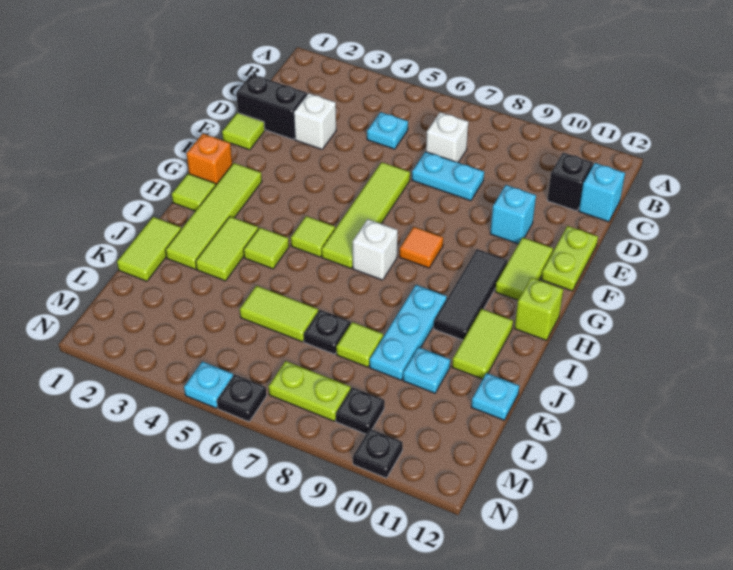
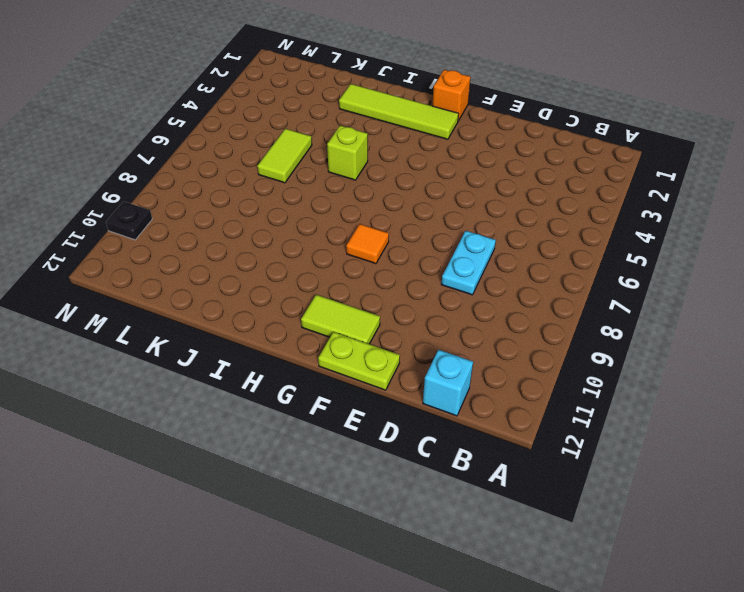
lime brick I5 level 1 -> lime brick H12 level 1
none -> cyan plate C5 level 1
none -> white brick C7 level 1
none -> black brick C11 level 1
none -> black brick D1:D2 level 1

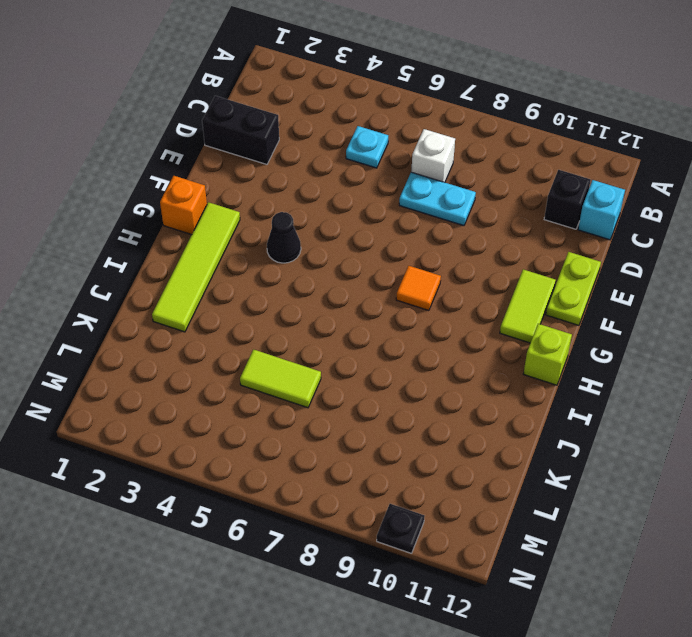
black cone G4 level 1 -> none
none -> white brick D3 level 1
none -> lime tile E1 level 1
none -> lime tile E6:H6 level 1
none -> cyan brick E10 level 1

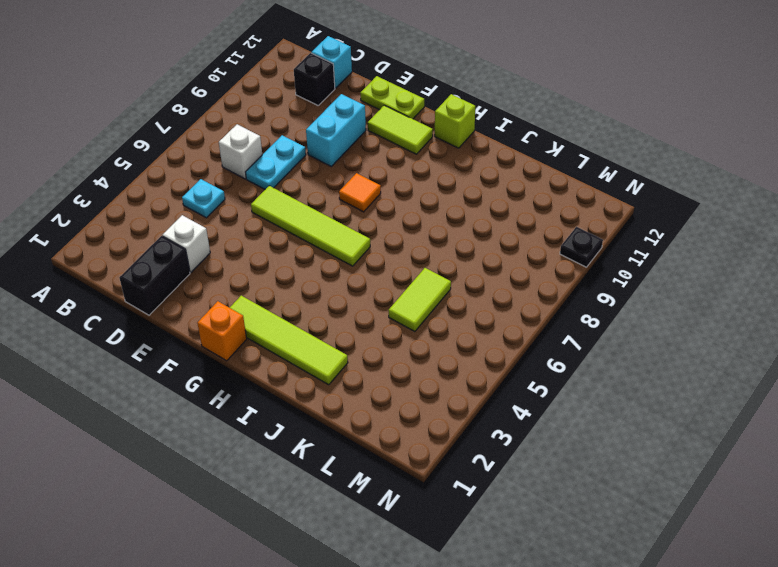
cyan brick E9:E10 level 1 -> cyan brick E10 level 1
none -> lime tile E1 level 1
none -> black tile G10:I10 level 1
none -> lime tile H1 level 1
none -> lime tile H5 level 1

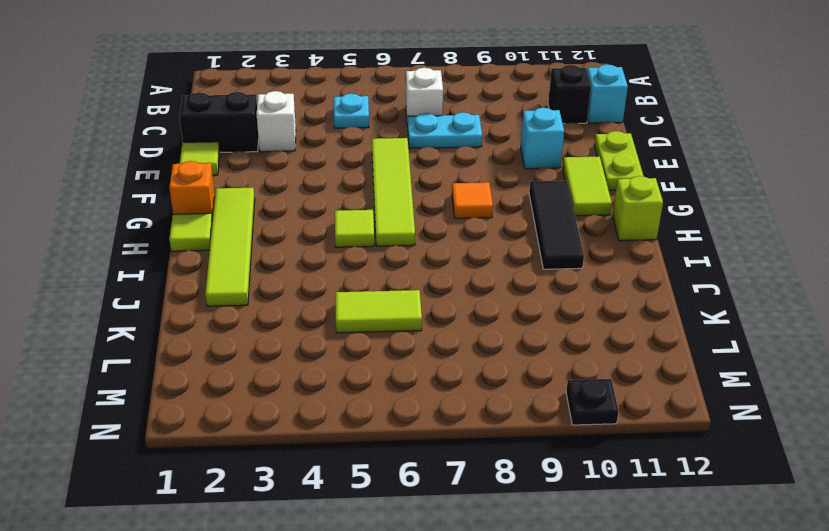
none -> white brick H7 level 1
none -> lime tile I3:J3 level 1
none -> lime tile I4 level 1
none -> cyan plate I9:K9 level 1

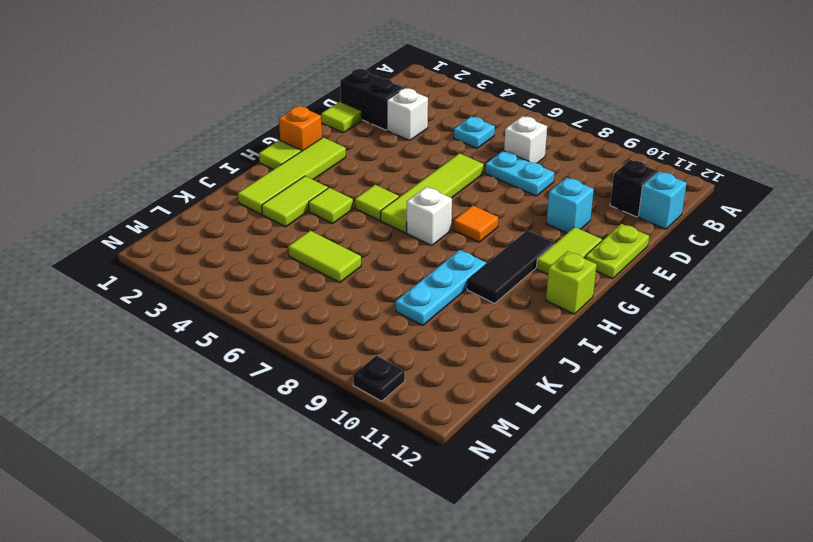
none -> lime tile I11:J11 level 1
none -> lime tile J1:K1 level 1
none -> black plate K7 level 1
none -> lime tile K8 level 1

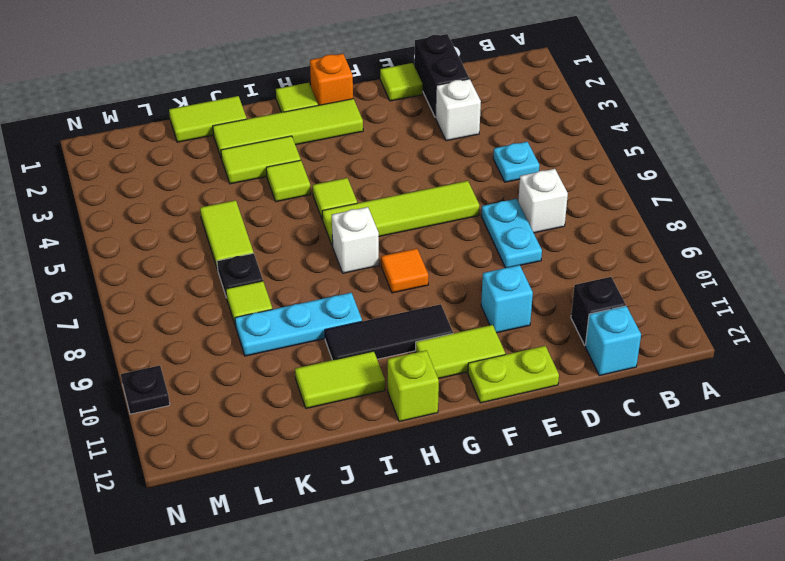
none -> cyan plate K10 level 1
none -> cyan plate K12 level 1
none -> lime plate M7:M8 level 1
none -> black plate M9 level 1

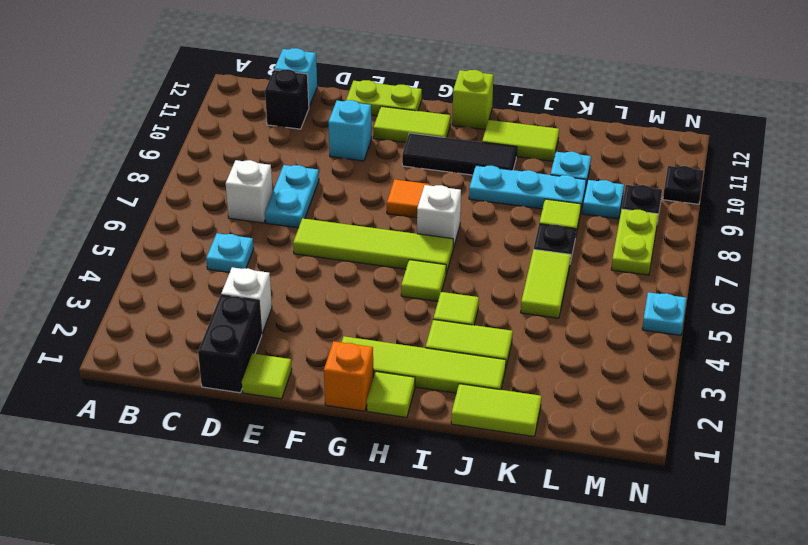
cyan plate L9 level 1 -> cyan plate K12 level 1
none -> black plate N6 level 1

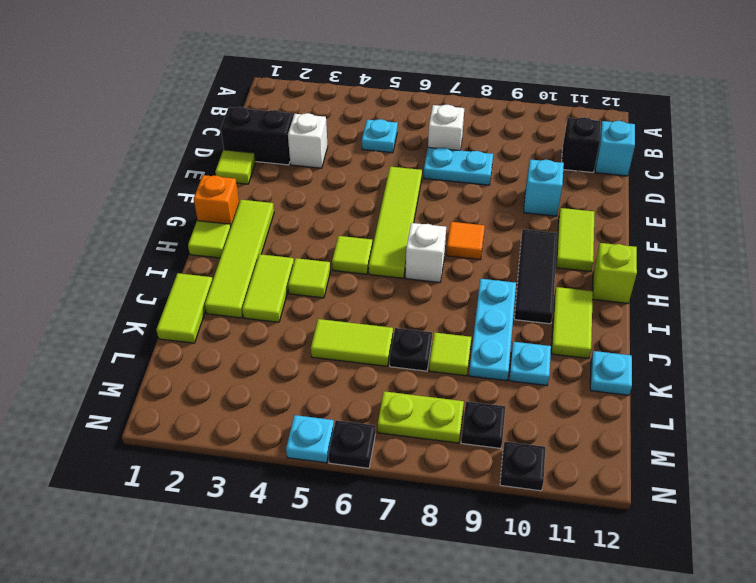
none -> lime plate E12:F12 level 1

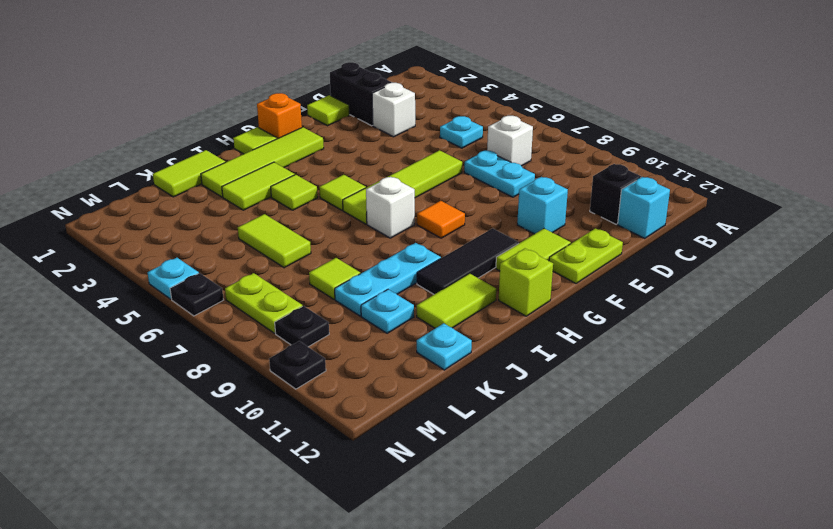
none -> black plate K7 level 1

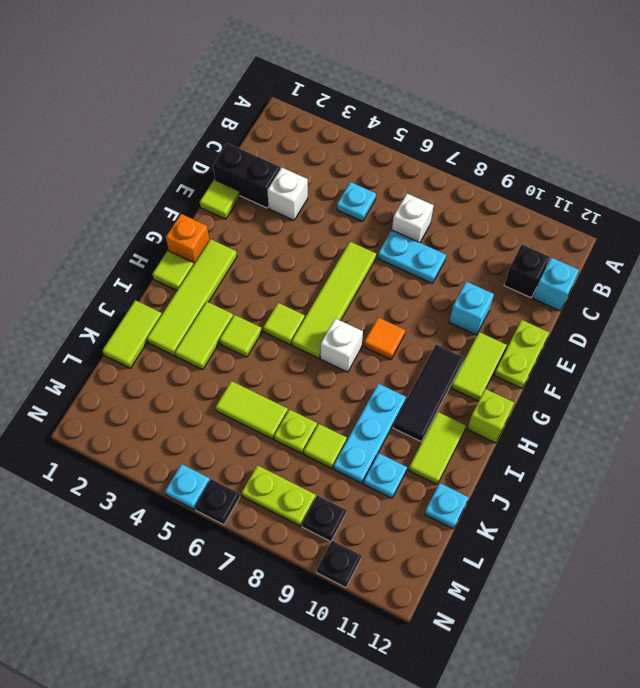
lime plate K7 level 1 -> black plate K7 level 1

